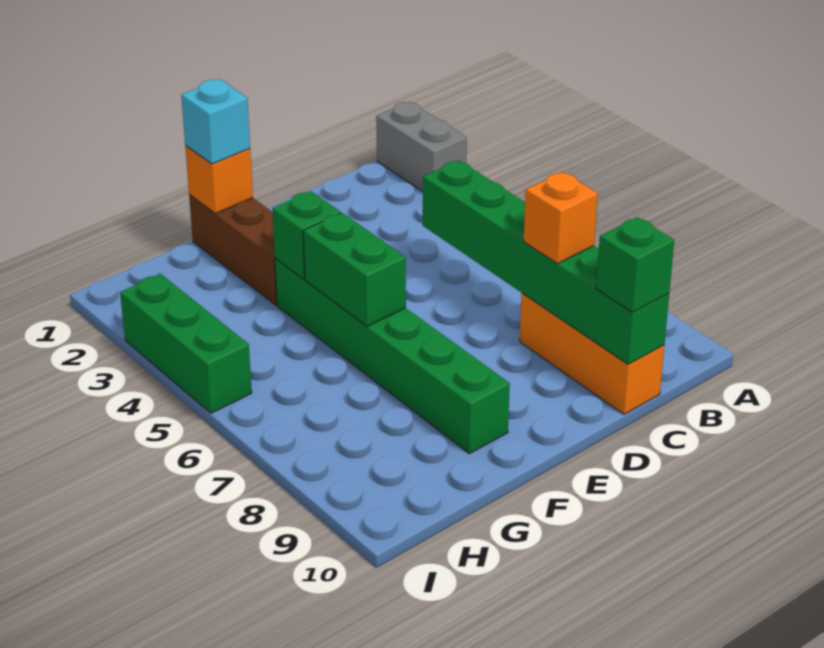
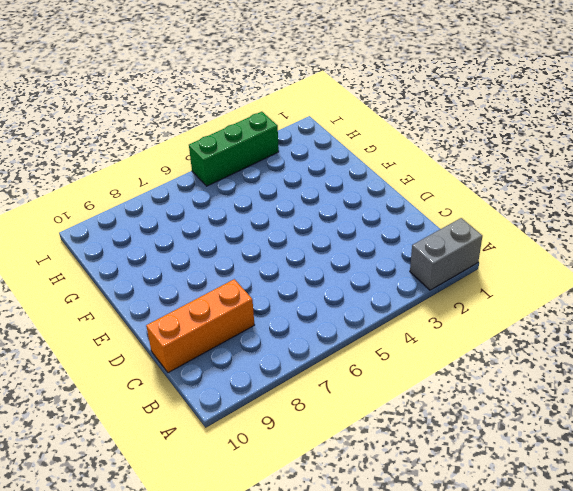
none -> brown brick F1:F3 level 1
none -> green brick F4:F9 level 1
none -> green brick C5:C10 level 2

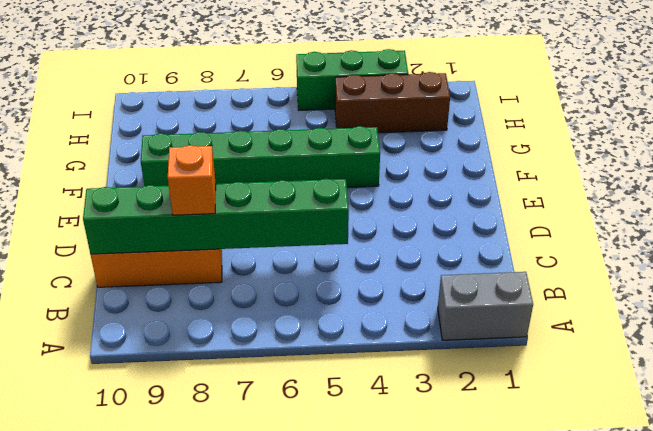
brown brick H2:H4 level 1 -> brown brick F1:F3 level 1
none -> orange brick F1 level 2
none -> green brick F4 level 2
none -> green brick F5:F6 level 2

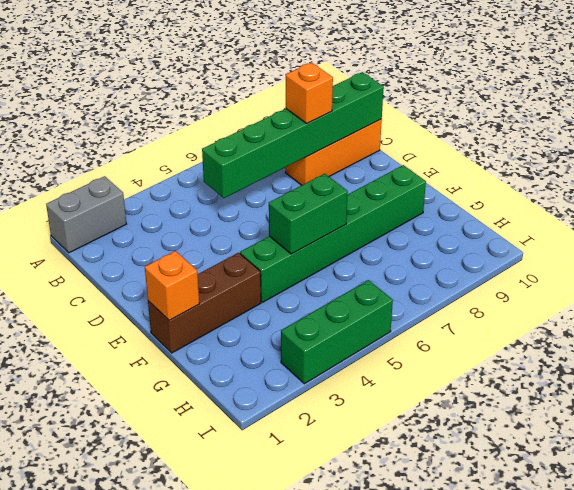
none -> green brick F4 level 2
none -> green brick C10 level 3
none -> cyan brick F1 level 3

